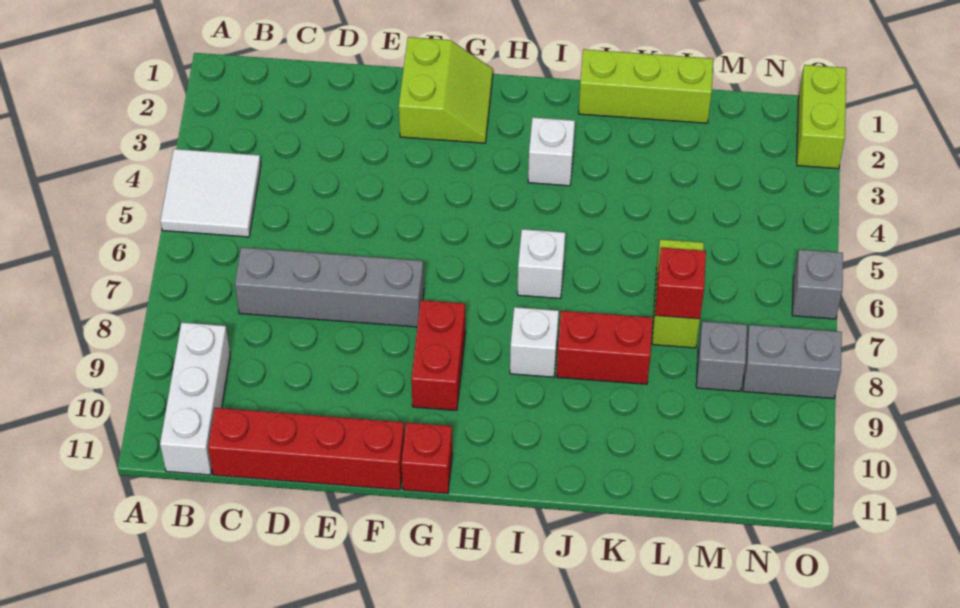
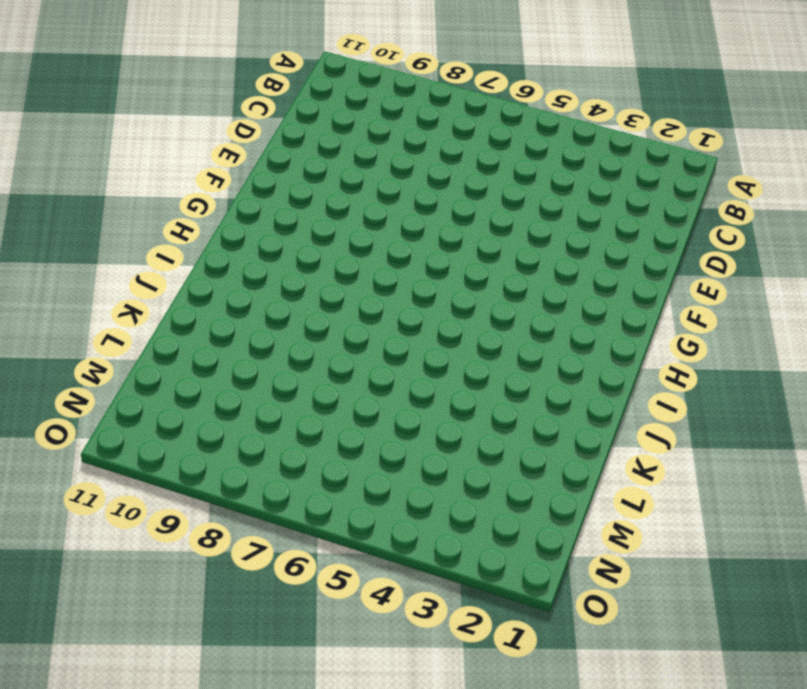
none -> white tile A4:B5 level 1
none -> white brick B9:B11 level 1
none -> grey brick C7:F7 level 1

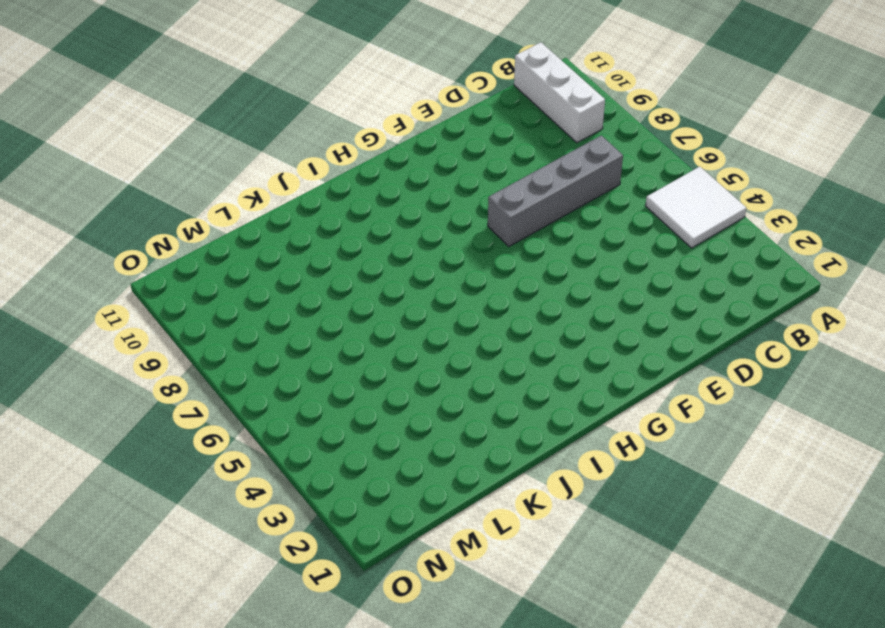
none -> red brick C11:F11 level 1
none -> lime slope F1:G2 level 1 top F
none -> red brick G8:G9 level 1

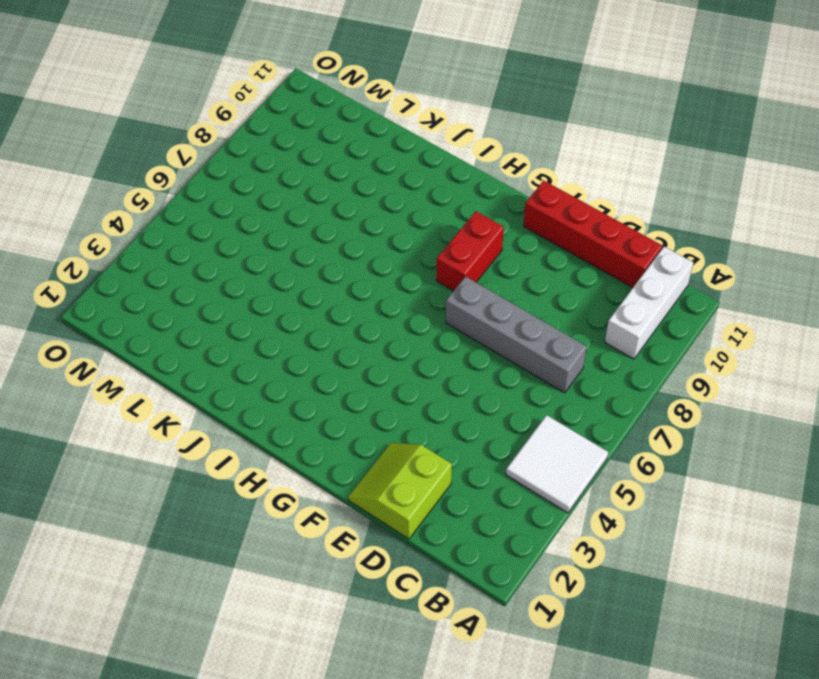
lime slope D1:E2 level 1 top D -> lime slope F1:G2 level 1 top F
none -> red brick G11 level 1
none -> white brick I3 level 1
none -> white brick I6 level 1

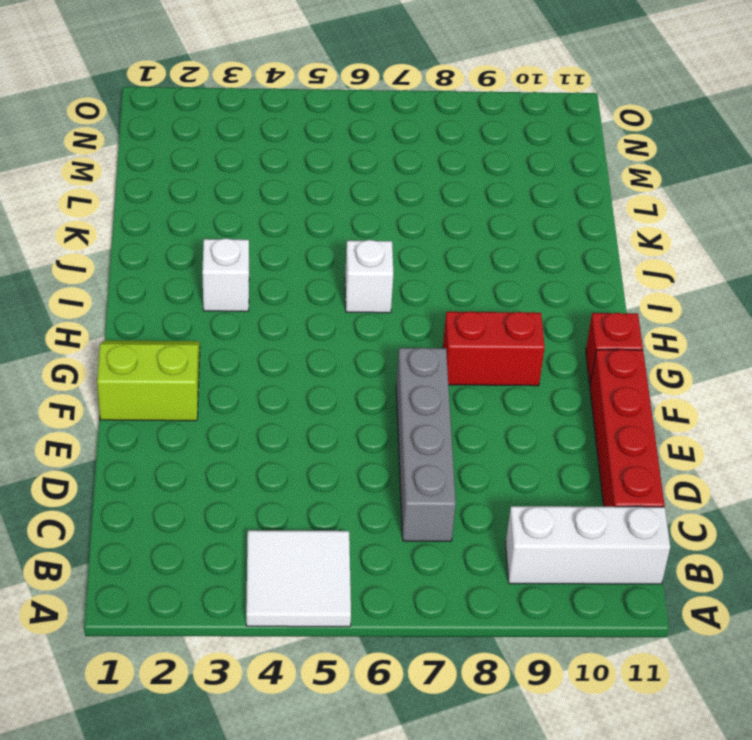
none -> white brick I8 level 1
none -> lime brick J1:L1 level 1
none -> red brick J8:K8 level 1

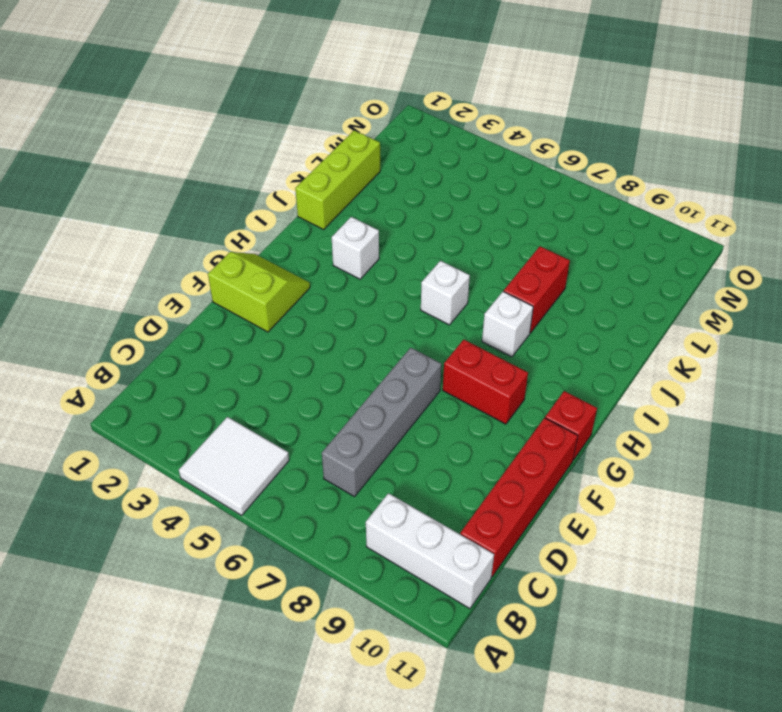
none -> lime brick L6:L7 level 1
none -> grey brick M8 level 1
none -> grey brick N8:O8 level 1

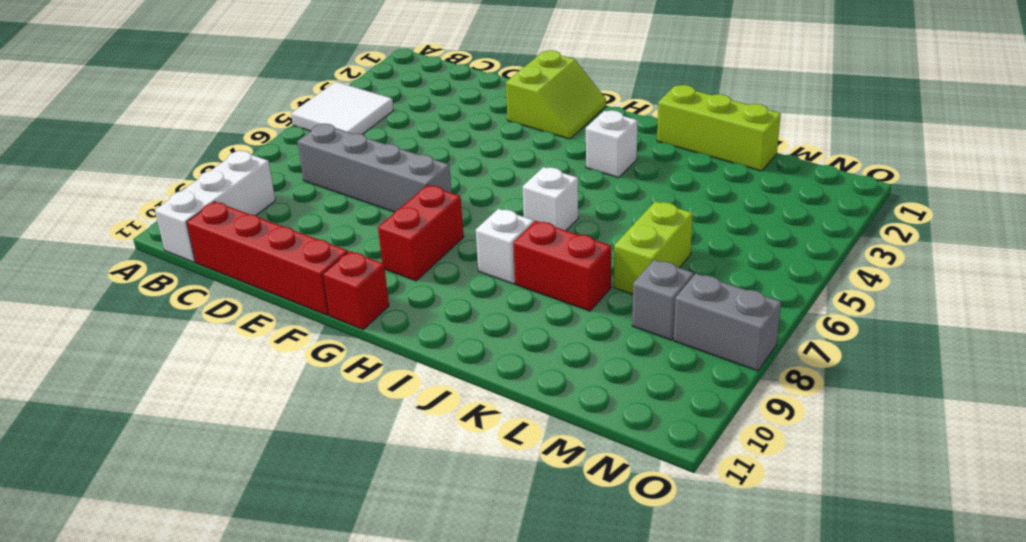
none -> lime brick O1:O2 level 1
none -> grey brick O6 level 1
none -> red brick L7 level 2

